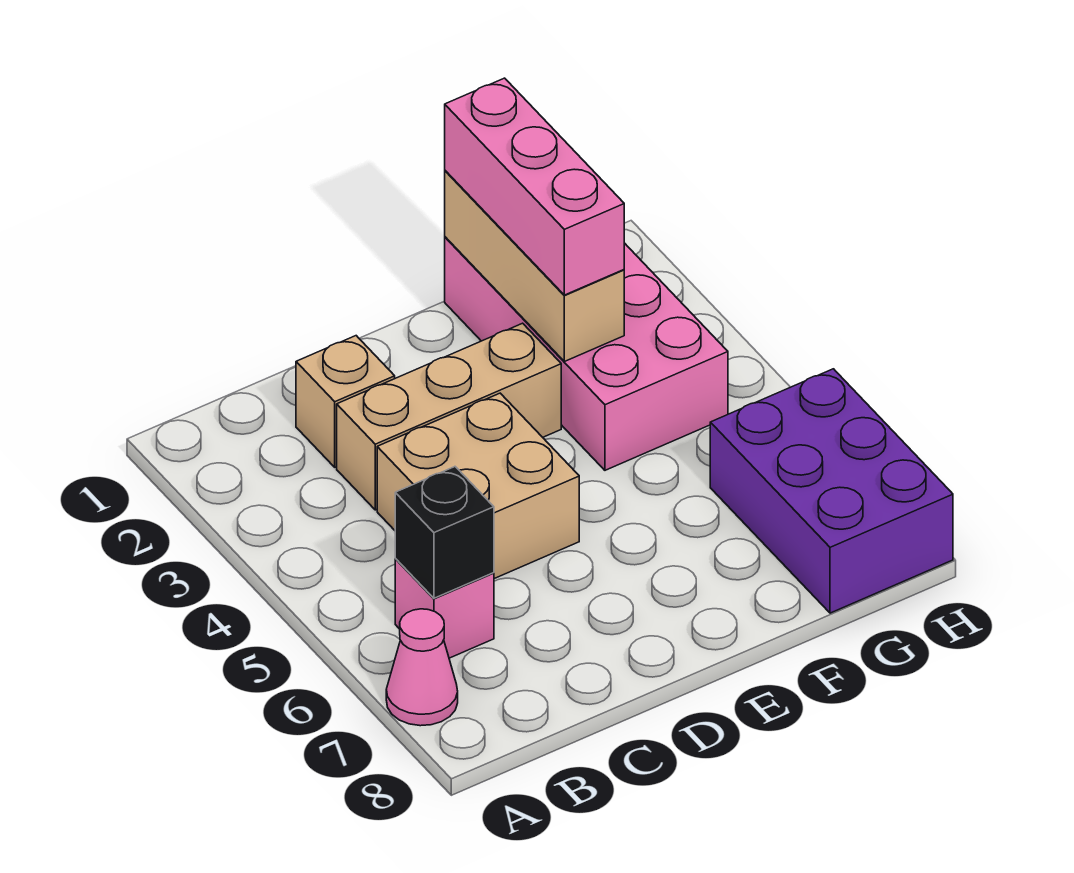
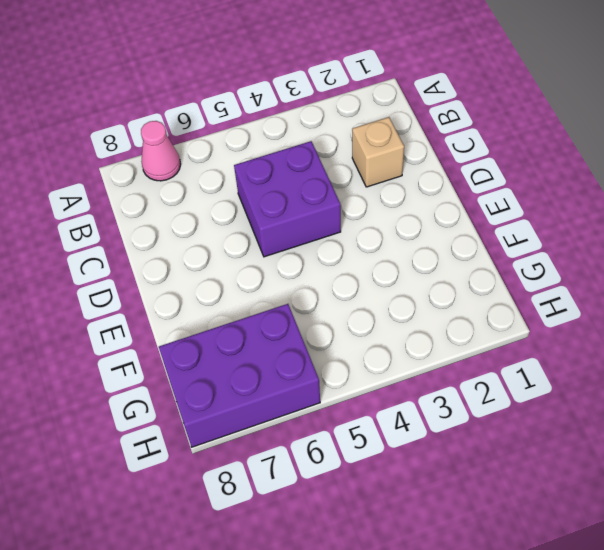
purple brick C4:D5 level 1 -> tan brick C4:D5 level 1
none -> pink brick B6 level 1
none -> tan brick C3:E3 level 1

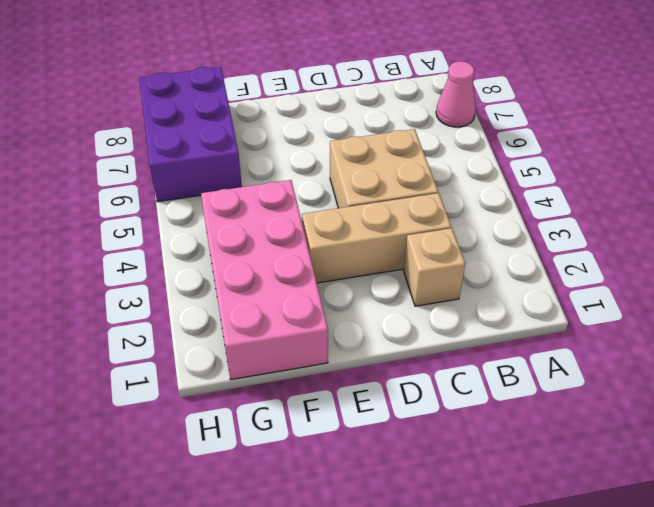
none -> pink brick B6 level 1
none -> black brick B6 level 2

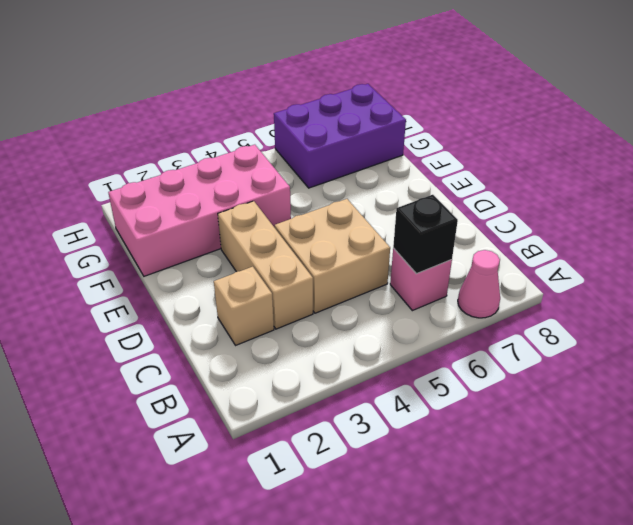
none -> tan brick F1:F3 level 2
none -> pink brick F1:F3 level 3

